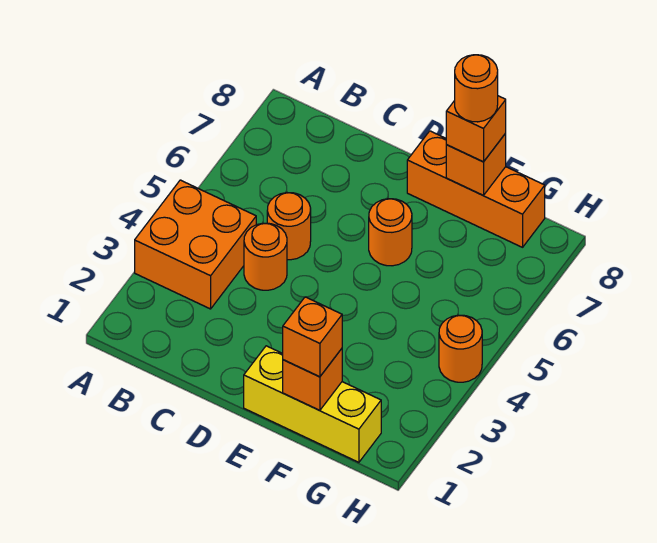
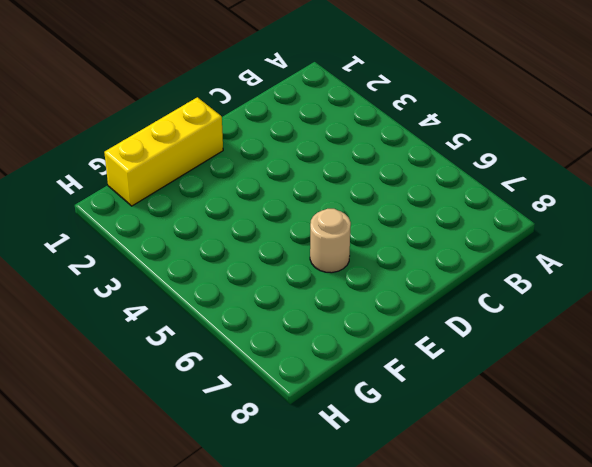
tan round brick E6 level 1 -> orange round brick E6 level 1
none -> orange brick A3:B4 level 1
none -> orange round brick C4 level 1
none -> orange round brick C5 level 1

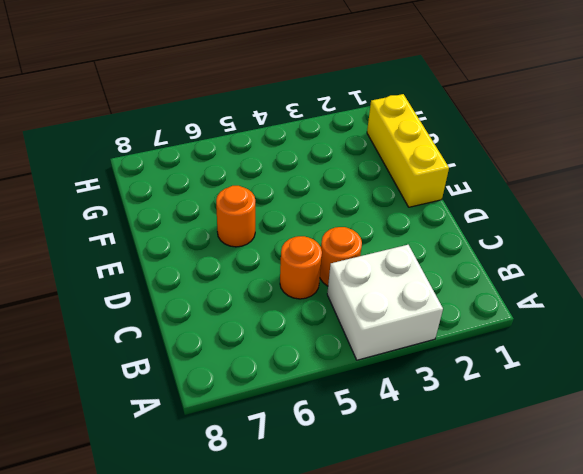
white brick A3:B4 level 1 -> orange brick A3:B4 level 1
none -> orange brick E8:G8 level 1
none -> orange round brick H4 level 1
none -> orange brick F1 level 2

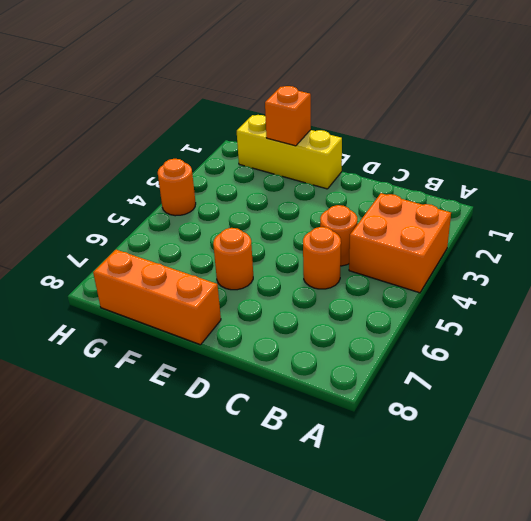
none -> orange brick F8 level 2
none -> orange brick F1 level 3
none -> orange brick F8 level 3

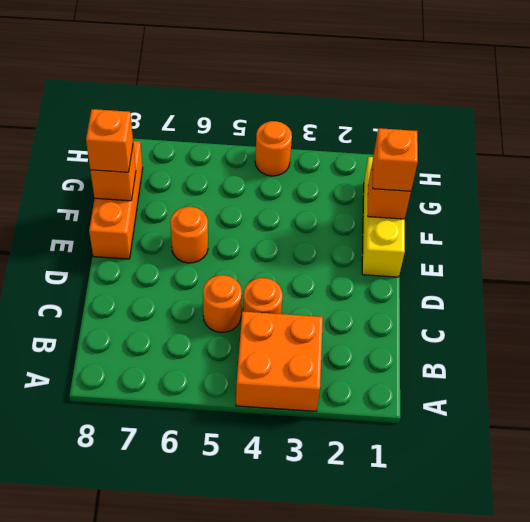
none -> orange round brick F8 level 4

